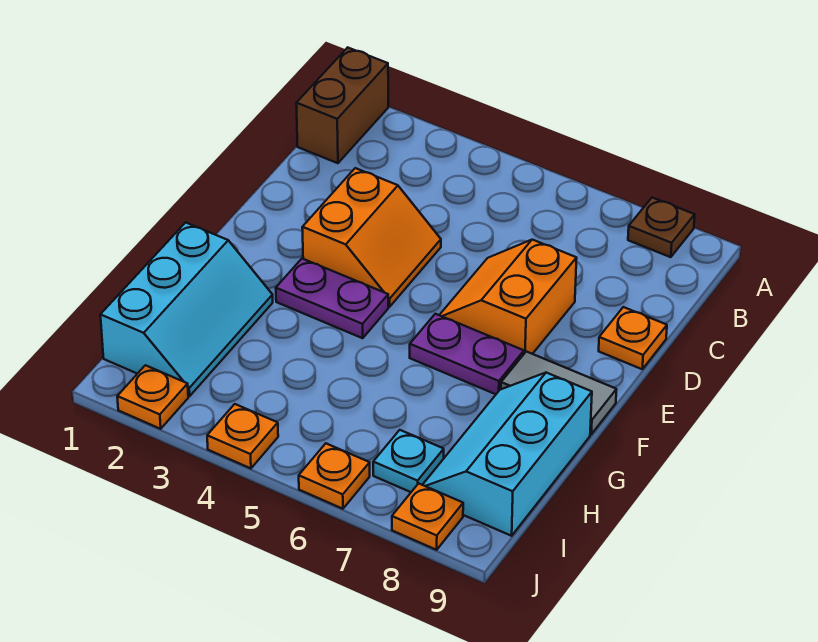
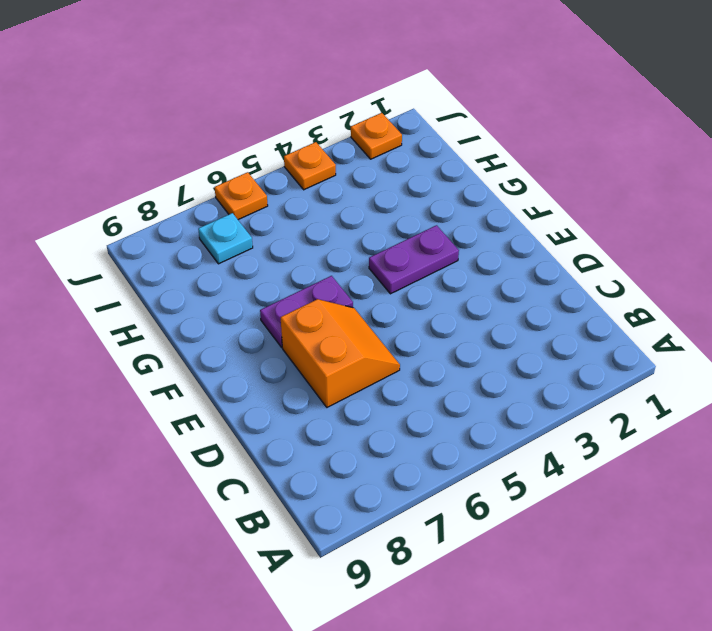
none -> brown brick A1:B1 level 1
none -> brown plate A8 level 1
none -> orange slope D3:E4 level 1 top 3

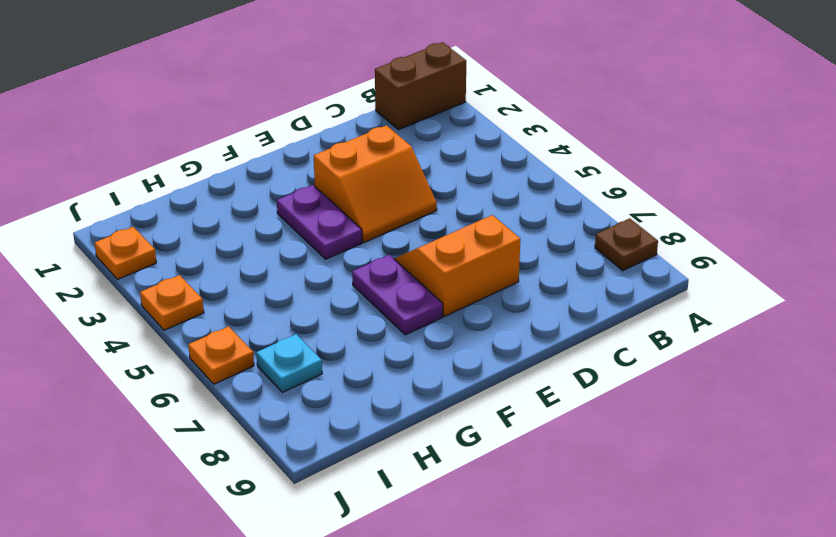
none -> orange plate D9 level 1
none -> grey tile F8:F9 level 1
none -> cyan slope G1:I2 level 1 top 1

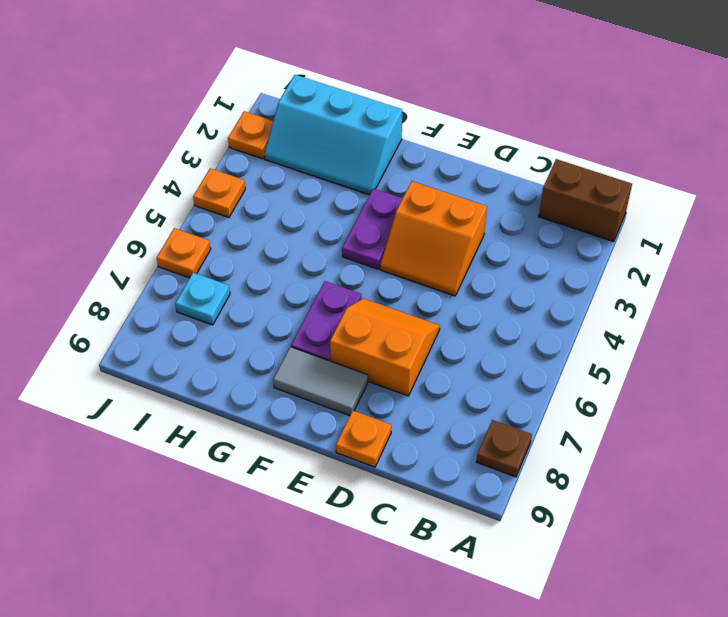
grey tile E8:F8 level 1 -> grey tile F8:F9 level 1
none -> cyan slope G8:I9 level 1 top 9
none -> orange plate J8 level 1

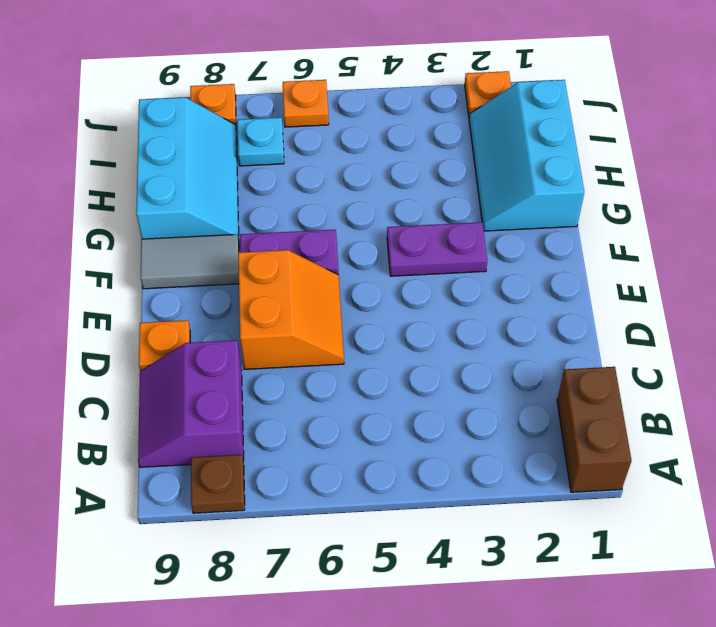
purple slope B8:C9 level 1 top 8 -> none
none -> orange slope D3:E4 level 1 top 3
none -> orange plate J4 level 1

